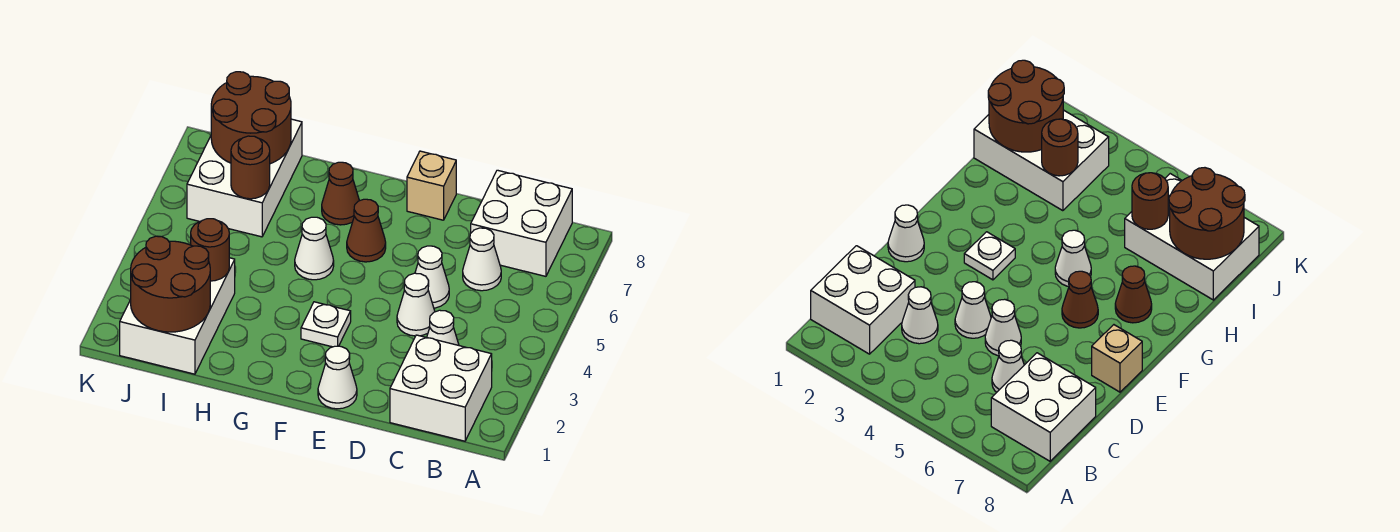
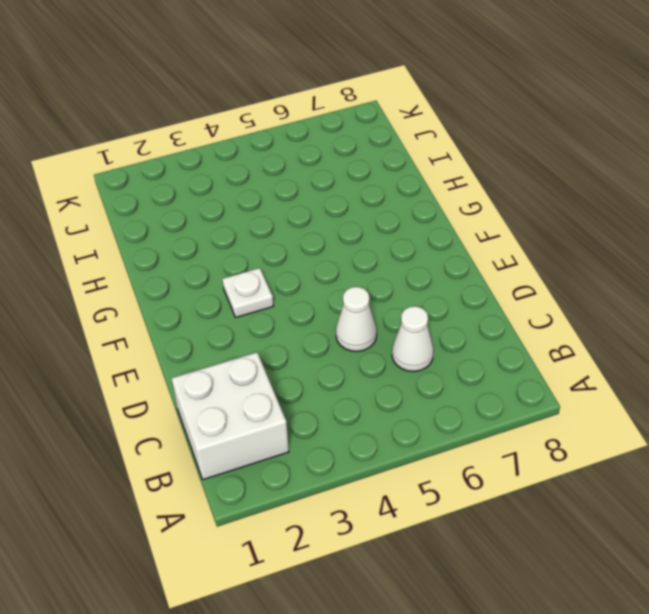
none -> white brick B7:C8 level 1
none -> white cone C3 level 1
none -> white cone D4 level 1

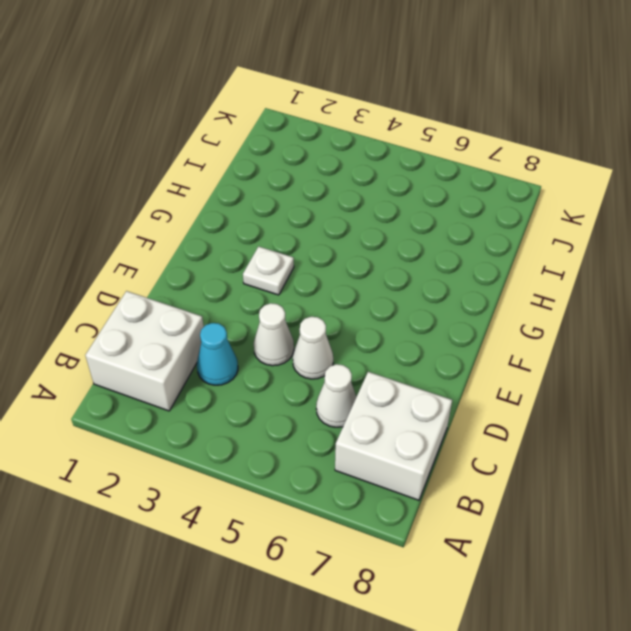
cyan cone C3 level 1 -> white cone C3 level 1
none -> white cone E1 level 1
none -> tan brick E8 level 1
none -> brown cone F6 level 1

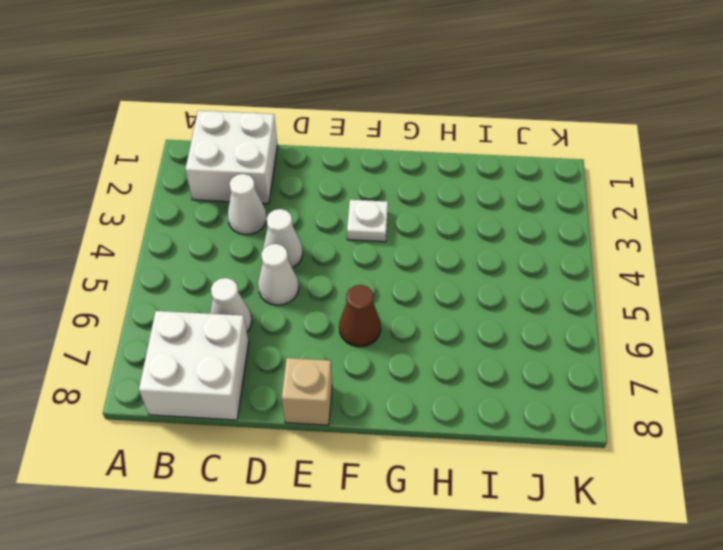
none -> white cone E1 level 1
none -> white cone G5 level 1
none -> brown cone G7 level 1

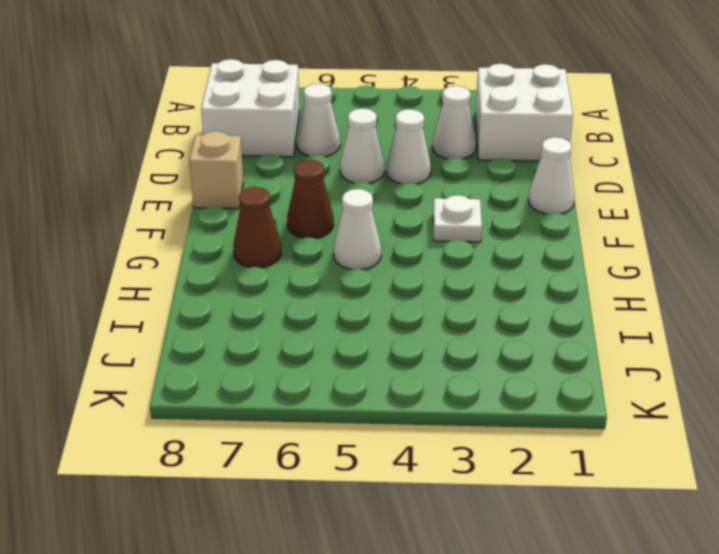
none -> white brick I1:J3 level 1
none -> white brick I6:J8 level 1
none -> brown round brick I1:J2 level 2

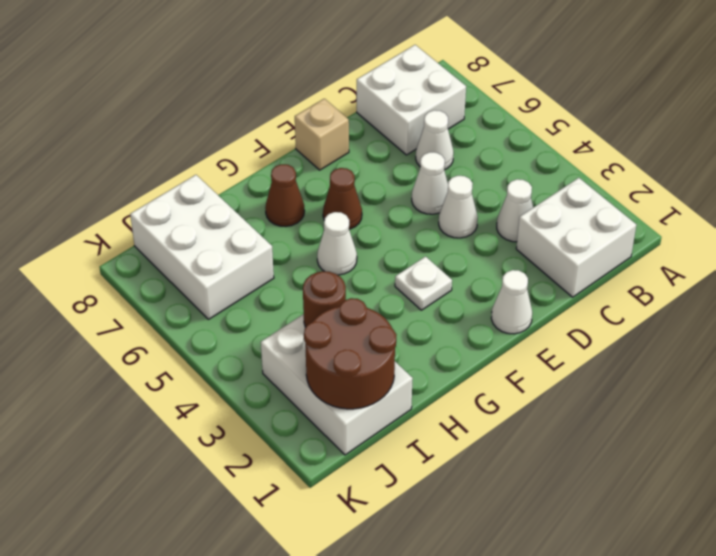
none -> brown round brick I6 level 2
none -> brown round brick I7:J8 level 2

